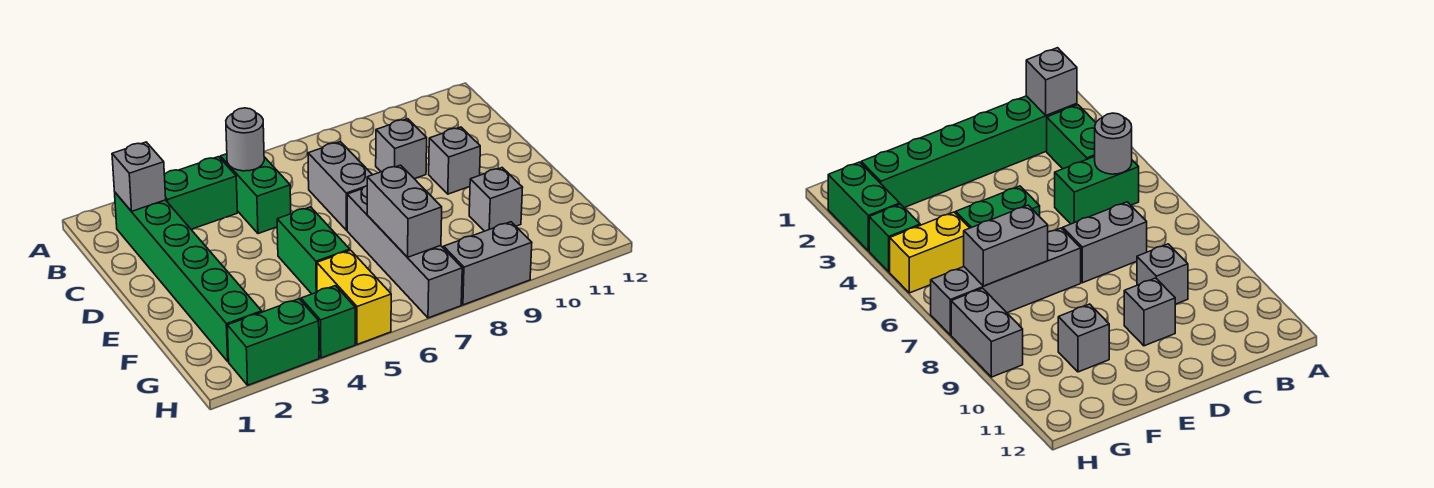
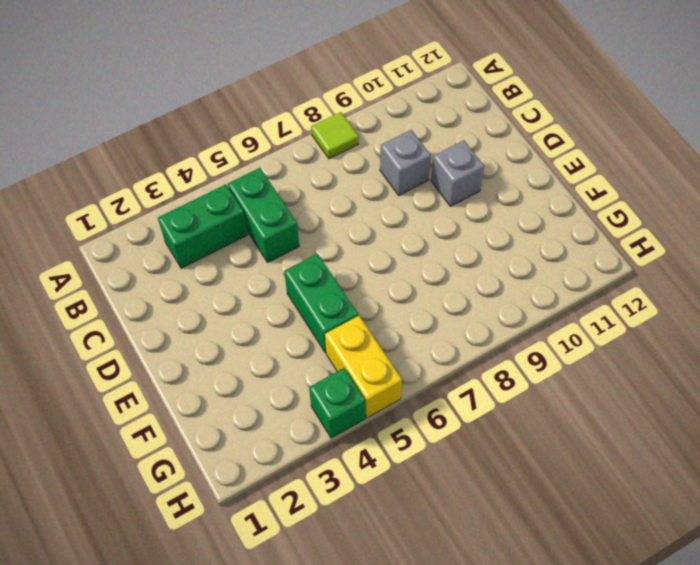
lime tile A8 level 1 -> none
none -> green brick B2:G2 level 1
none -> grey brick C7:D7 level 1
none -> grey brick E7:H7 level 1

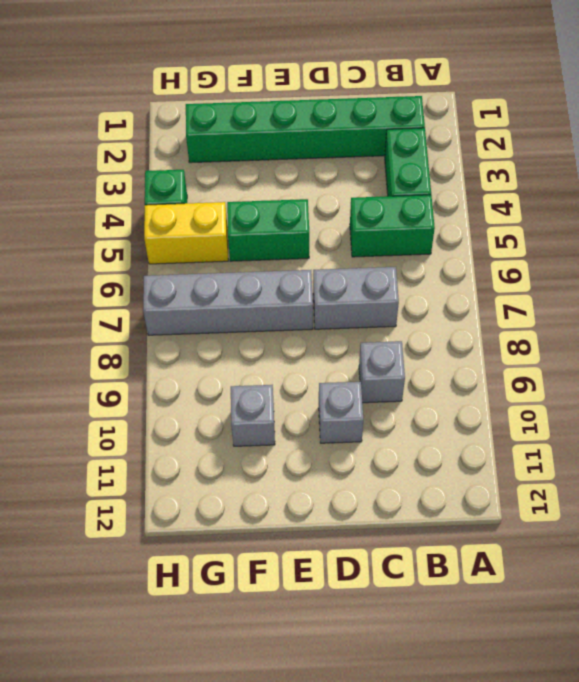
none -> green brick H2:H3 level 1
none -> grey brick H8:H9 level 1
none -> grey brick B2 level 2

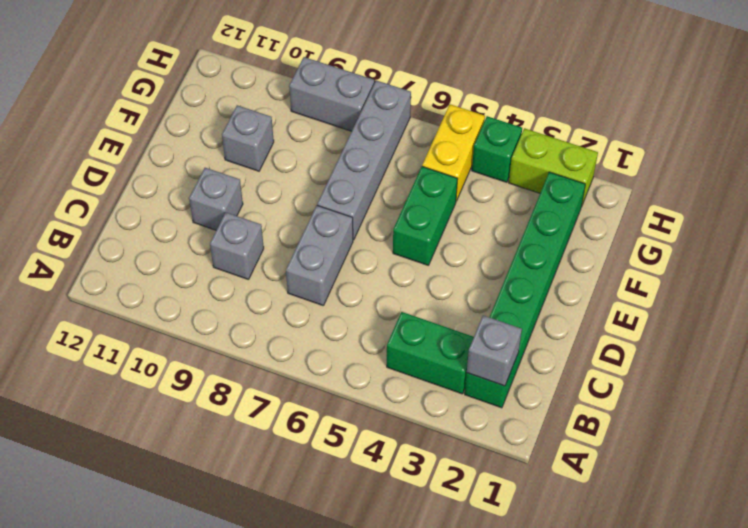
lime brick H2:H3 level 1 -> green brick H2:H3 level 1
none -> green brick B5:C5 level 1
none -> grey round brick B5 level 2
none -> grey brick F7:G7 level 2

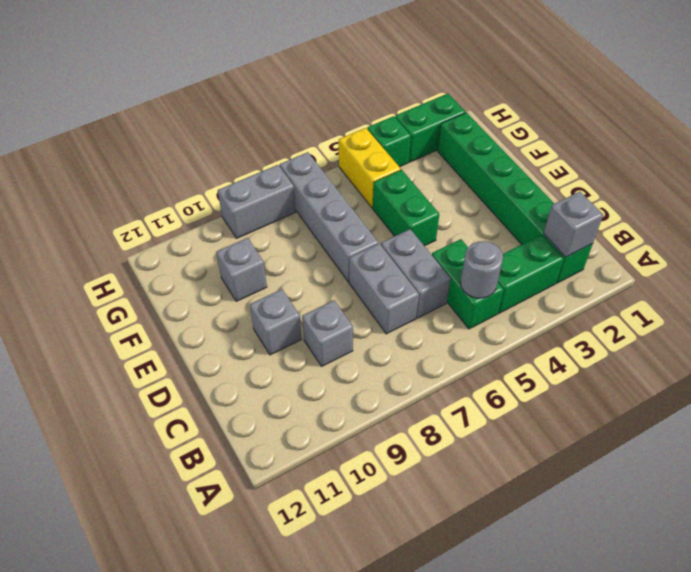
grey brick C6:D6 level 1 -> grey brick F7:G7 level 2

